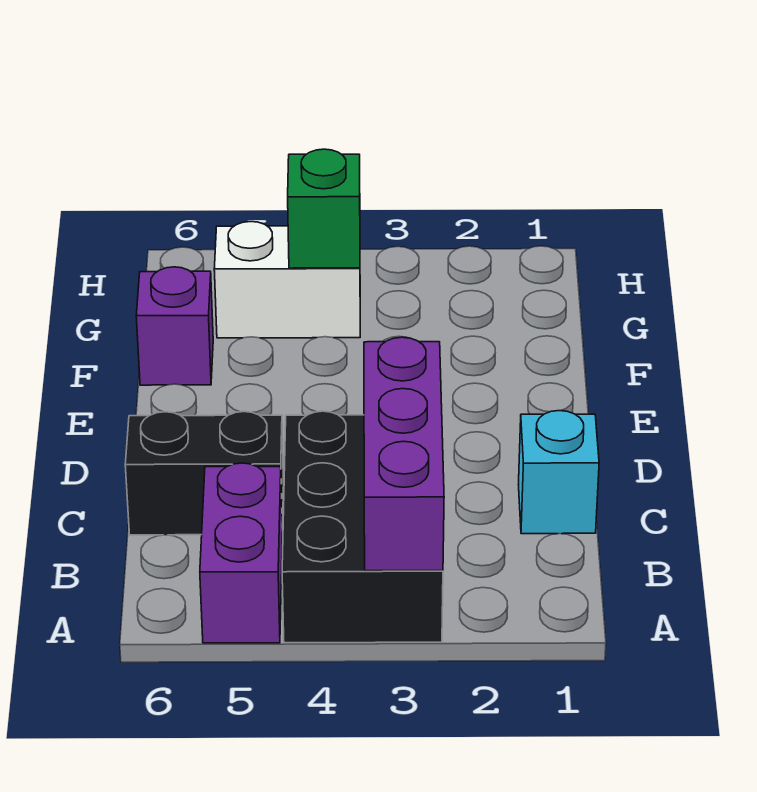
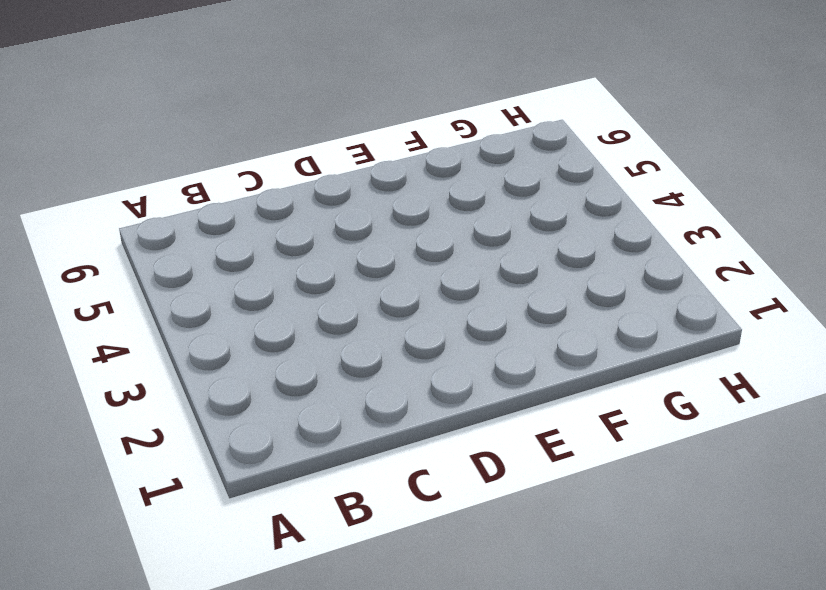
none -> black brick A3:C4 level 1
none -> purple brick A5:B5 level 1

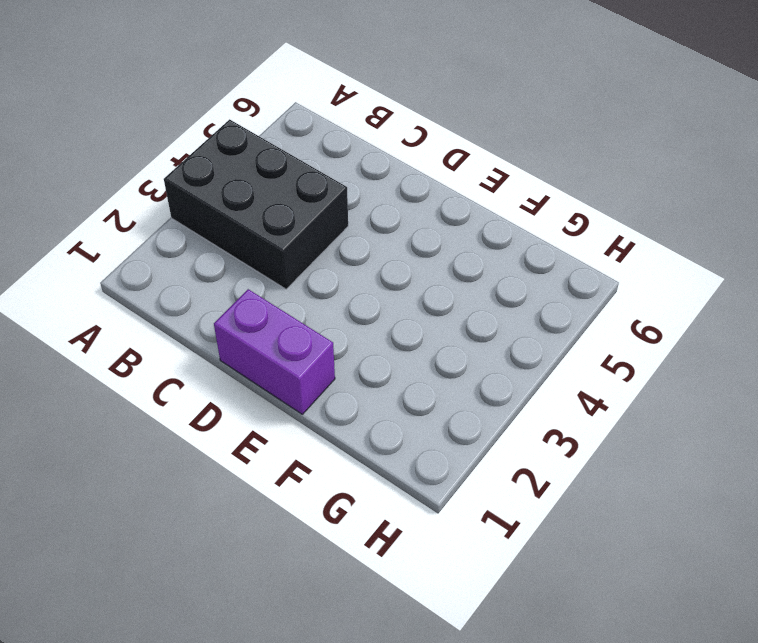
purple brick D1:E1 level 1 -> purple brick A5:B5 level 1
none -> cyan brick C1 level 1
none -> black brick C5:C6 level 1

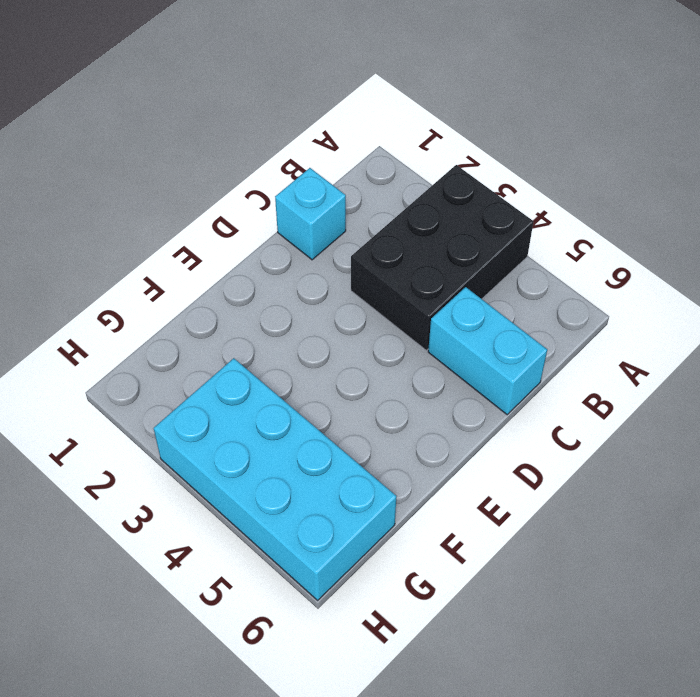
cyan brick C5:C6 level 1 -> black brick C5:C6 level 1
cyan brick G3:H6 level 1 -> white brick G4:G5 level 1
none -> purple brick A5:B5 level 1
none -> purple brick F6 level 1

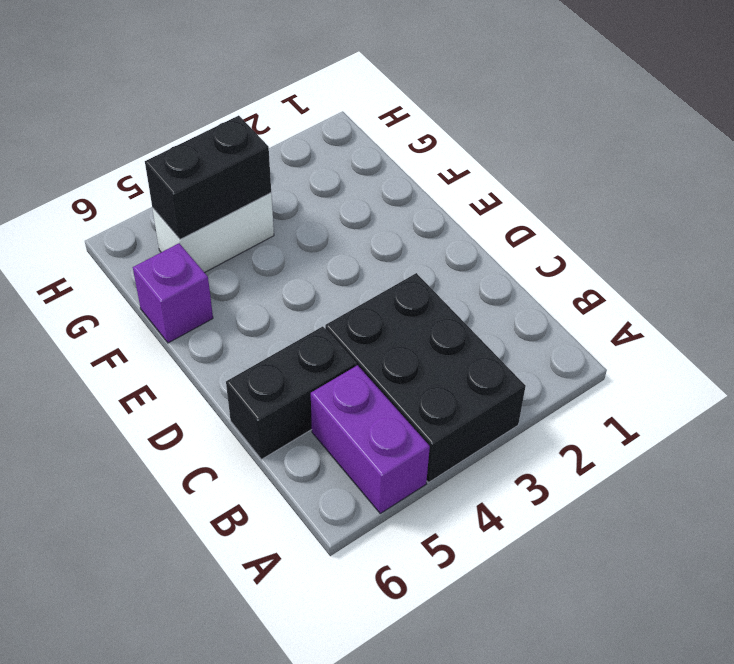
black brick G4:G5 level 2 -> green brick G4 level 2
none -> cyan brick C1 level 1
none -> purple brick A3:C3 level 2

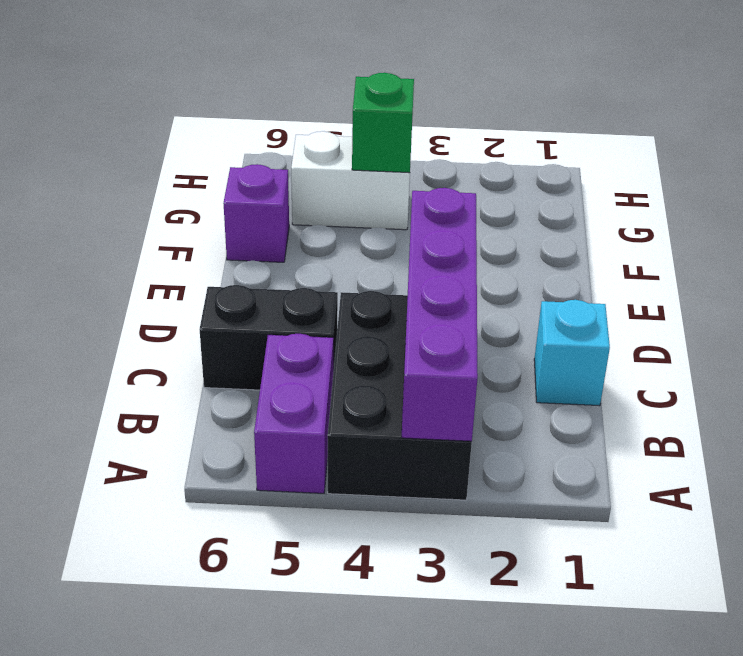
purple brick A3:D3 level 2 -> purple brick A3:C3 level 2

